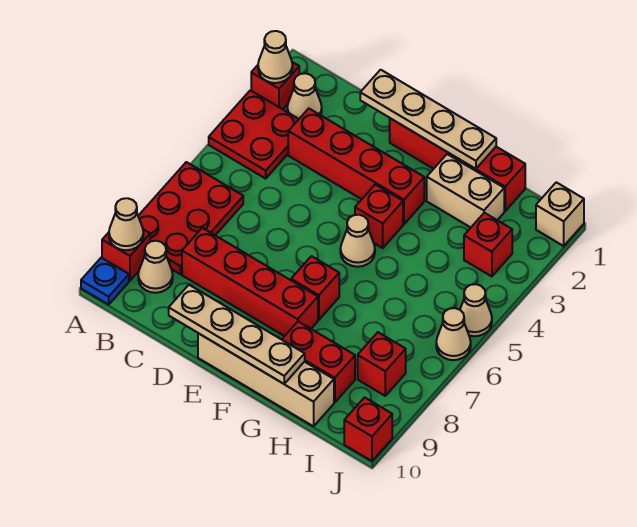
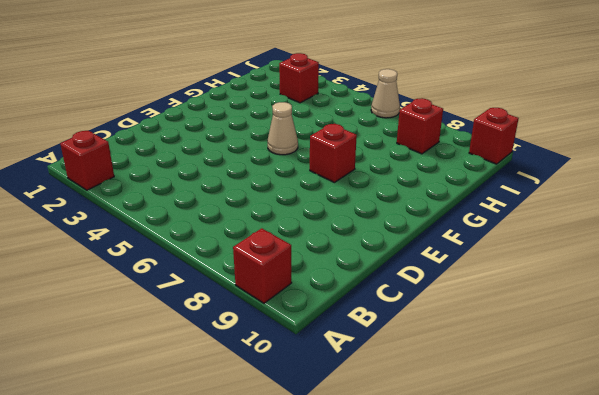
none -> red plate A3:B4 level 1
none -> red plate A6:B8 level 1
none -> blue plate A10 level 1

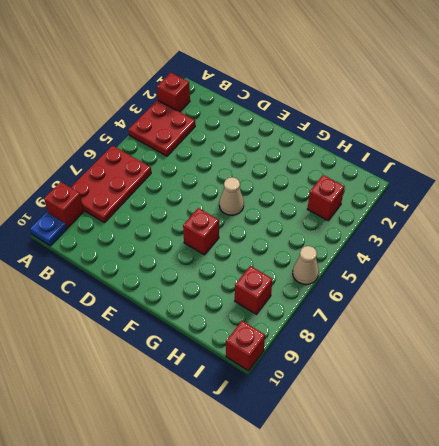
none -> tan cone B2 level 1
none -> tan cone B9 level 1
none -> red brick C3:F3 level 1

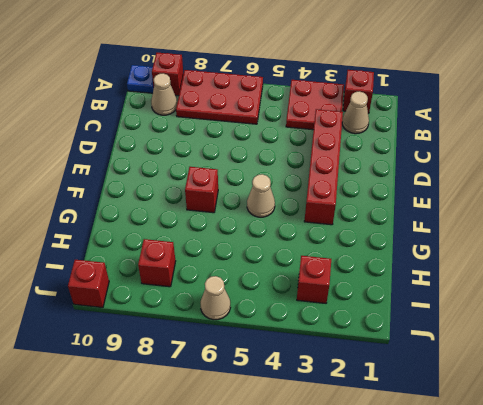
none -> red brick C8:F8 level 1
none -> red brick E1:H1 level 1
none -> tan brick E10:H10 level 1

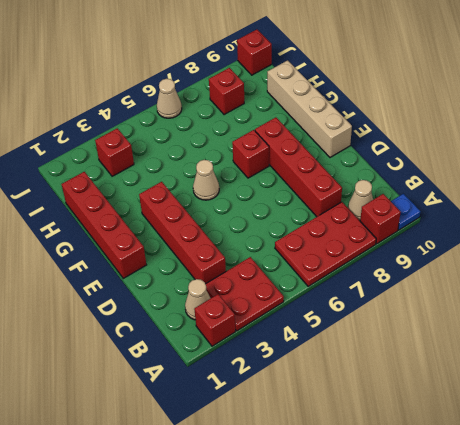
none -> red brick F4 level 1
none -> tan brick G2:H2 level 1
none -> red brick G9:H9 level 1

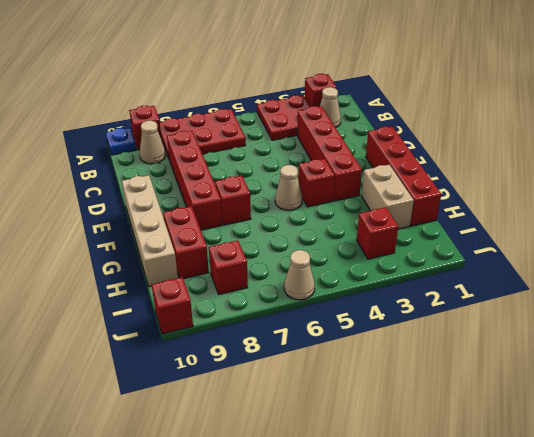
none -> tan brick J1 level 1
none -> tan cone J5 level 1
none -> tan cone A2 level 2

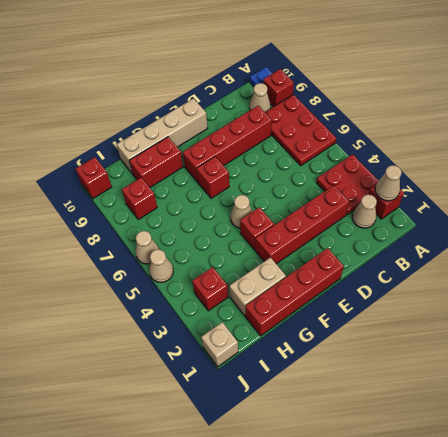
none -> tan cone A9 level 2
none -> tan plate D1:G1 level 2
none -> tan plate D10:G10 level 2

